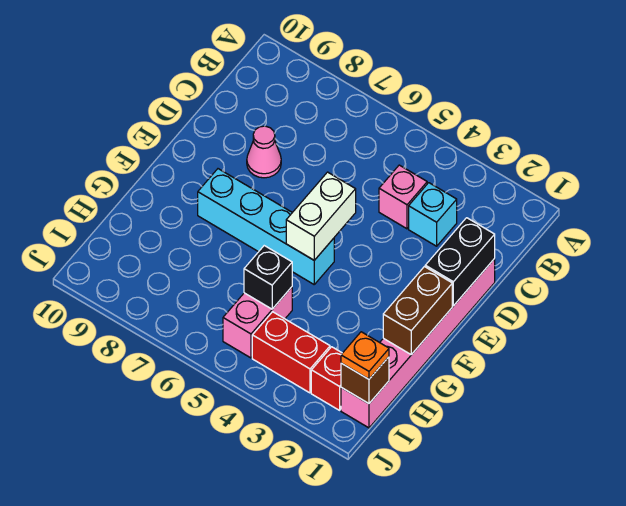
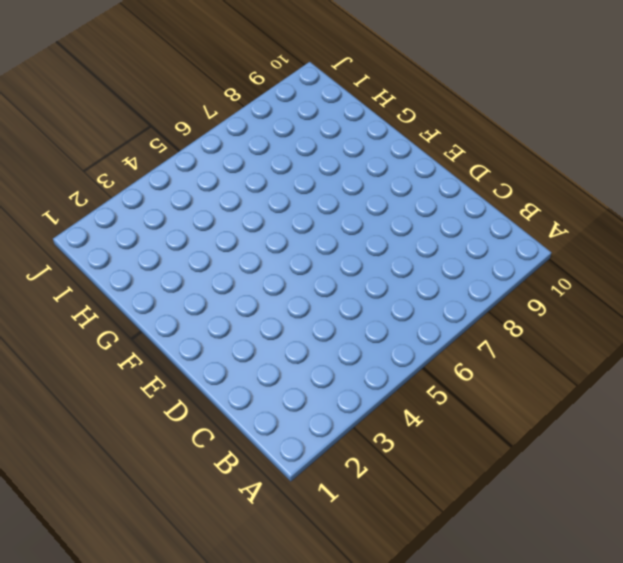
none -> cyan brick C3 level 1
none -> pink brick C4 level 1
none -> pink brick D1:I1 level 1

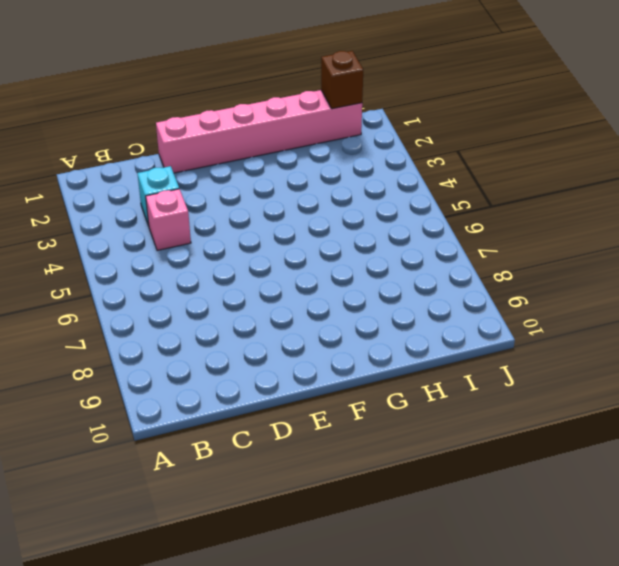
none -> pink cone D8 level 1
none -> cyan brick F5:F8 level 1
none -> pink brick H5:I5 level 1

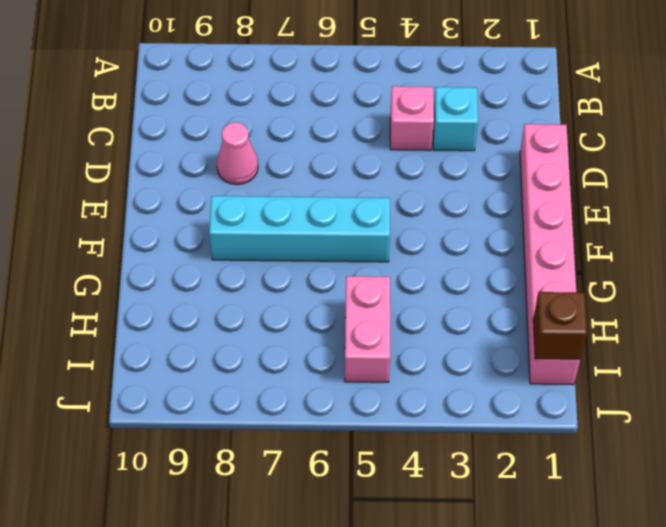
none -> red brick I2 level 1
none -> red brick I3:I4 level 1
none -> black brick D1:E1 level 2

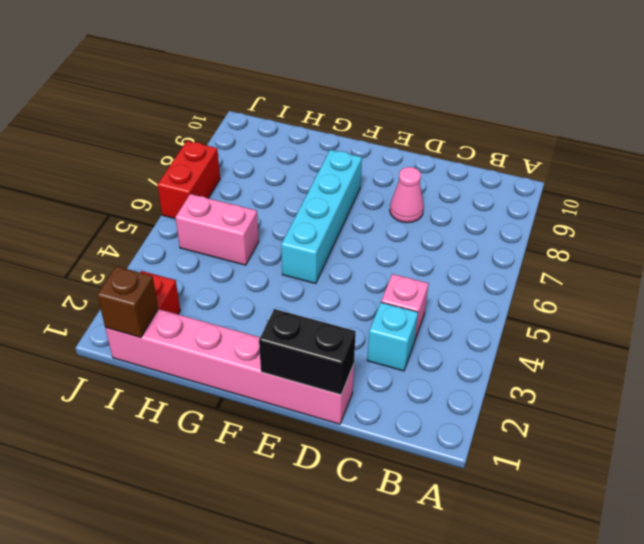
red brick J6:J7 level 1 -> red brick I3:I4 level 1
none -> white brick E5:F5 level 2
none -> brown brick F1:G1 level 2
none -> black brick H5 level 2

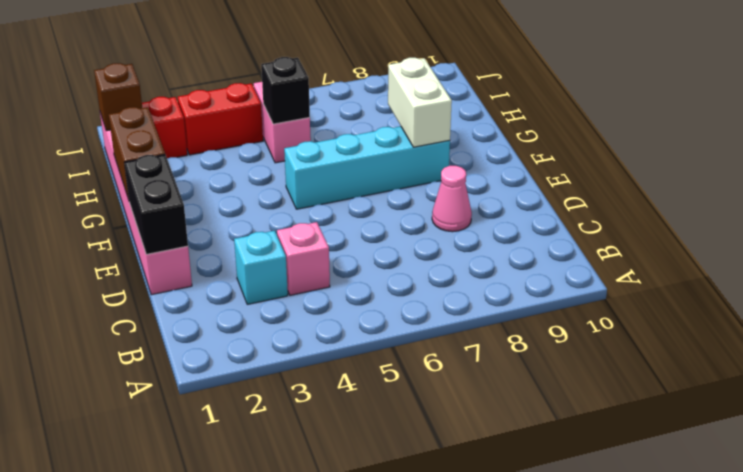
white brick F8:G8 level 2 -> white brick E5:F5 level 2
none -> orange plate I1 level 3

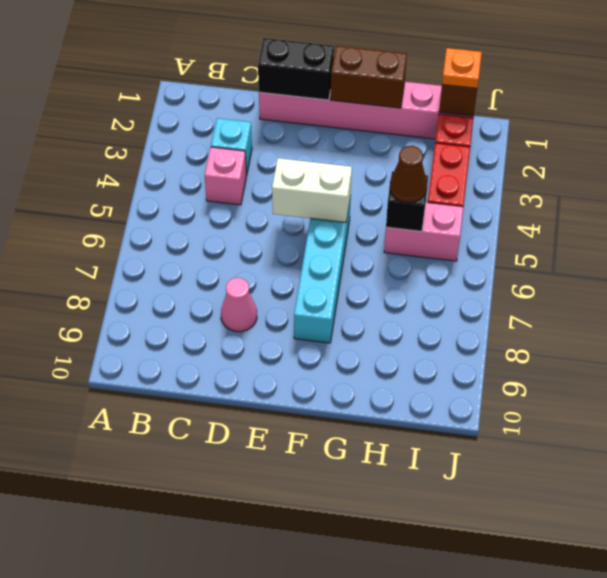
brown cone H5 level 3 -> none

